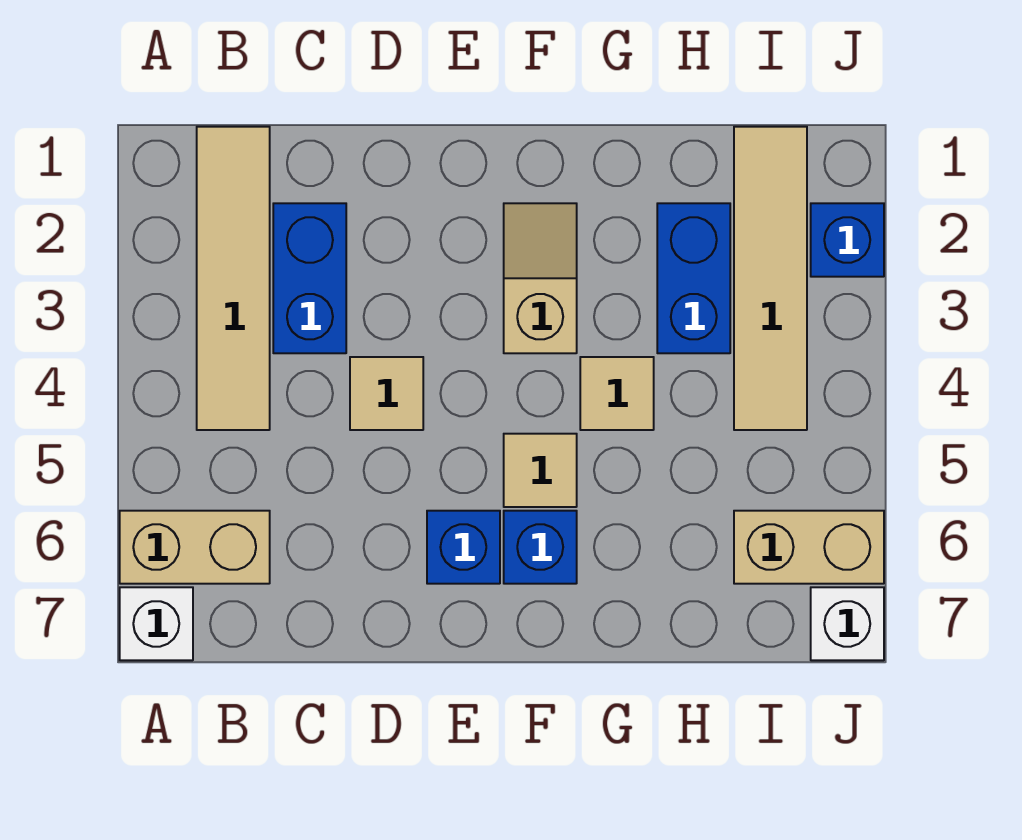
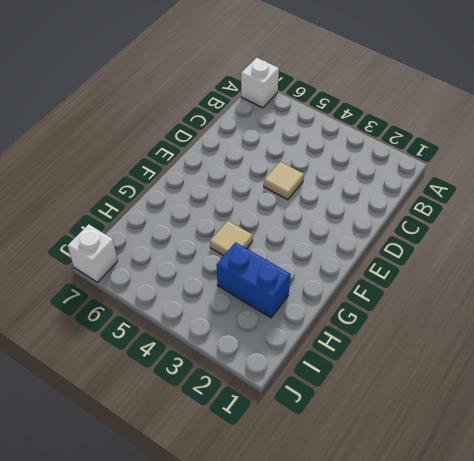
none -> tan brick A6:B6 level 1
none -> tan tile B1:B4 level 1
none -> blue brick C2:C3 level 1

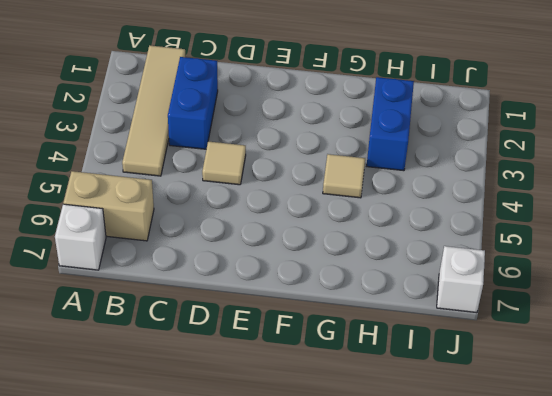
none -> blue brick E6 level 1
none -> tan slope F2:F3 level 1 top 3
none -> tan tile F5 level 1

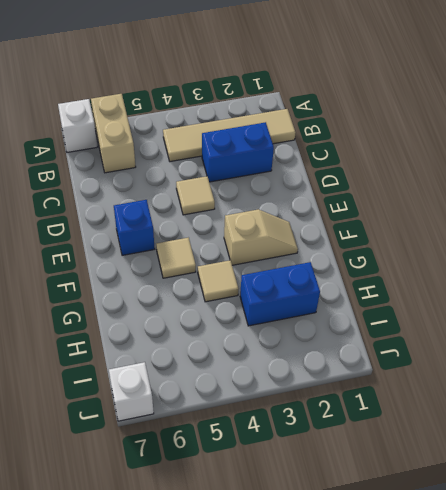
none -> blue brick F6 level 1
none -> tan tile I1:I4 level 1
none -> tan brick I6:J6 level 1

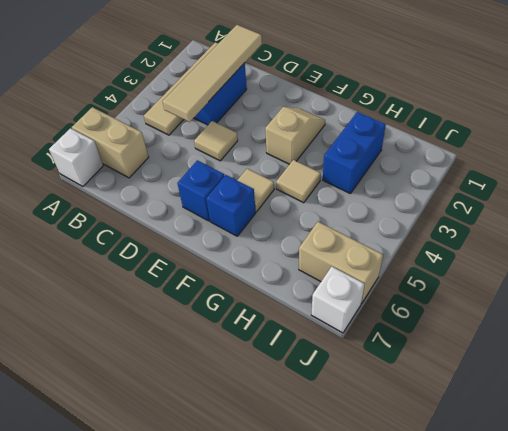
tan tile C1:C4 level 2 -> tan tile I1:I4 level 1
none -> blue brick J2 level 1

